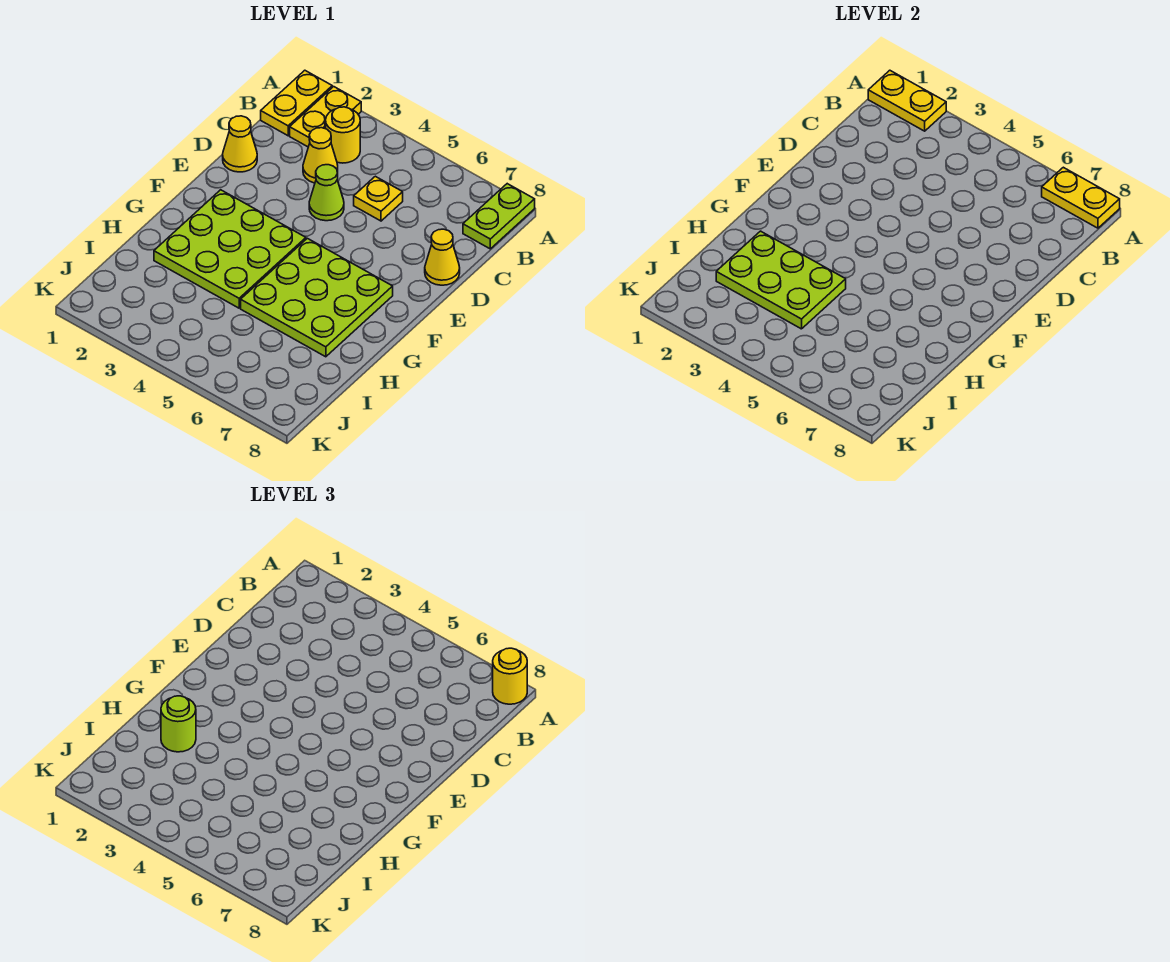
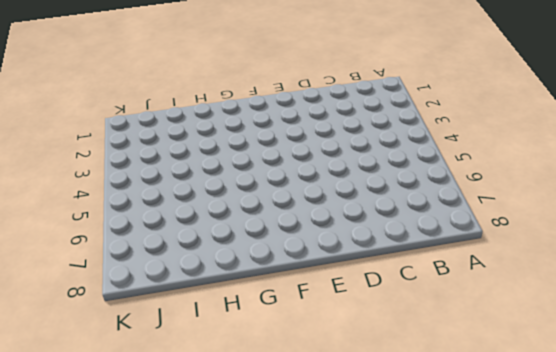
none -> yellow plate A1:B1 level 1
none -> yellow plate A2:B2 level 1
none -> lime plate A8:B8 level 1

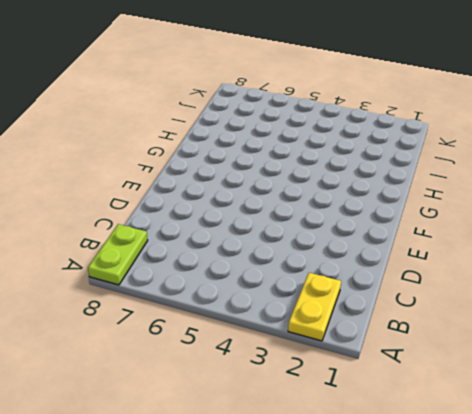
none -> yellow plate A1:B1 level 1
none -> yellow round brick B3 level 1
none -> yellow cone C3 level 1

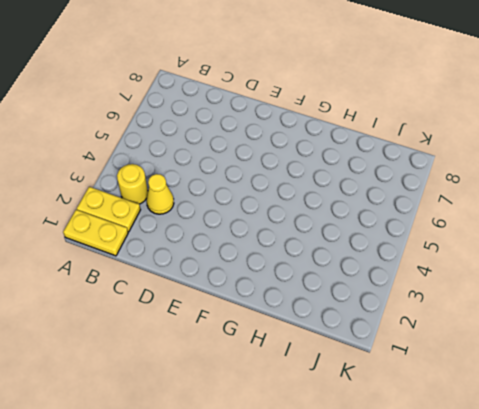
none -> lime plate A8:B8 level 1
none -> yellow plate C5 level 1
none -> yellow cone D1 level 1

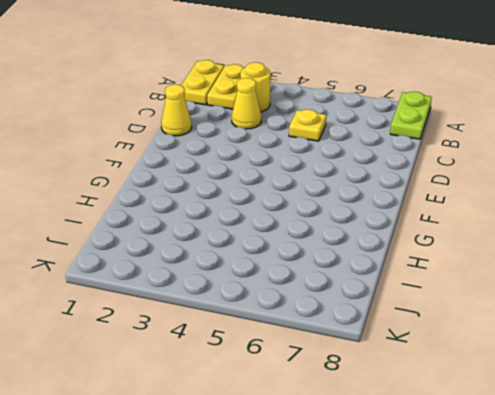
none -> lime cone D4 level 1
none -> yellow cone D8 level 1
none -> lime plate F2:H4 level 1

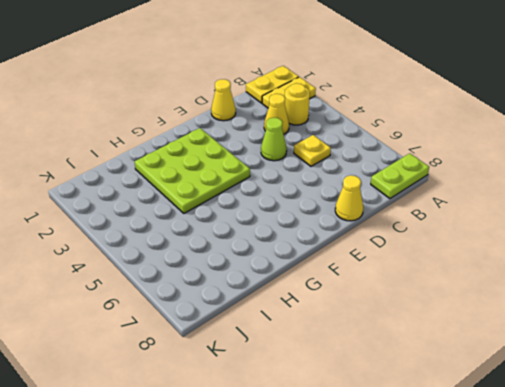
none -> lime plate F5:H7 level 1
none -> yellow plate A1:A2 level 2
none -> yellow plate A7:A8 level 2

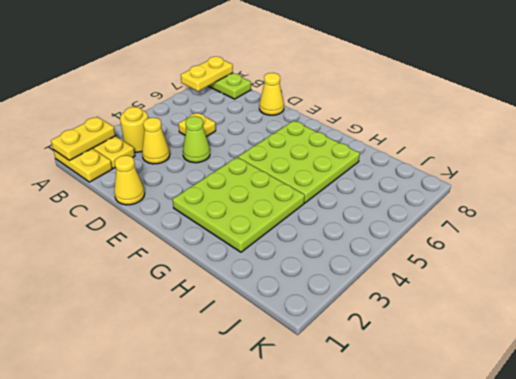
none -> lime plate H2:I4 level 2
none -> yellow round brick A8 level 3
none -> lime round brick H2 level 3

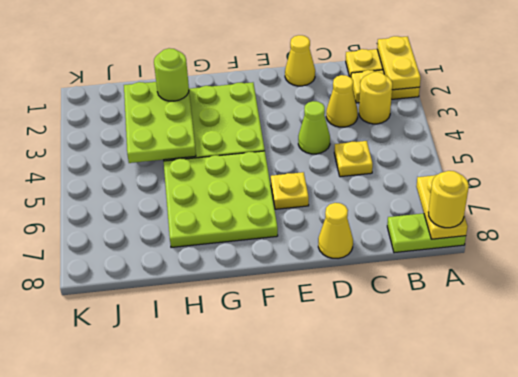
yellow plate E6 level 1 -> none

